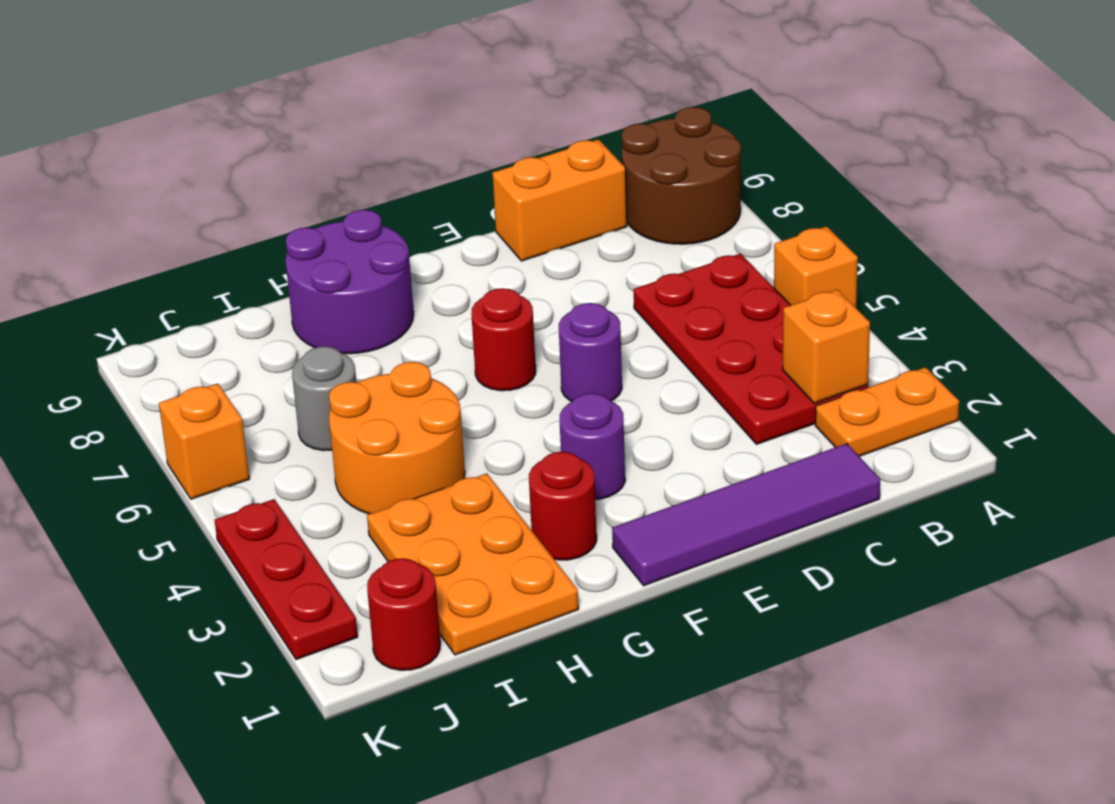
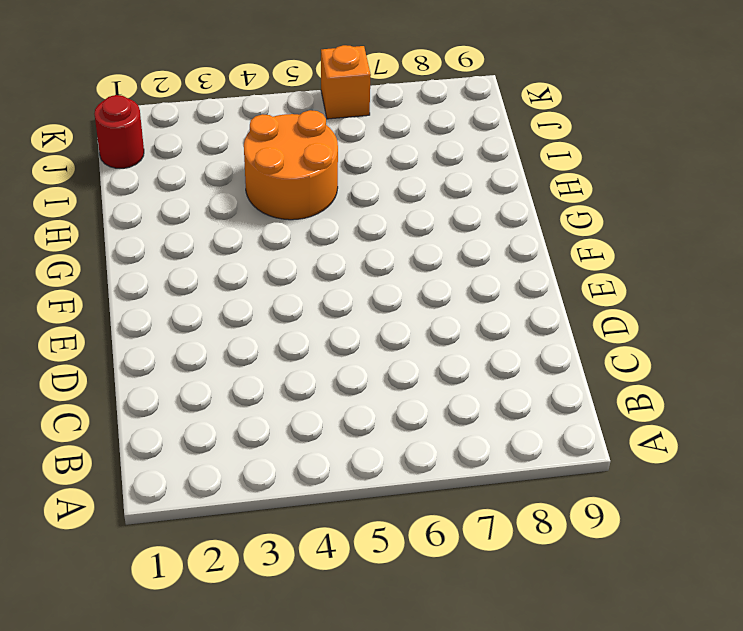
none -> orange plate A2:B2 level 1
none -> orange brick A5 level 1
none -> brown round brick A8:B9 level 1

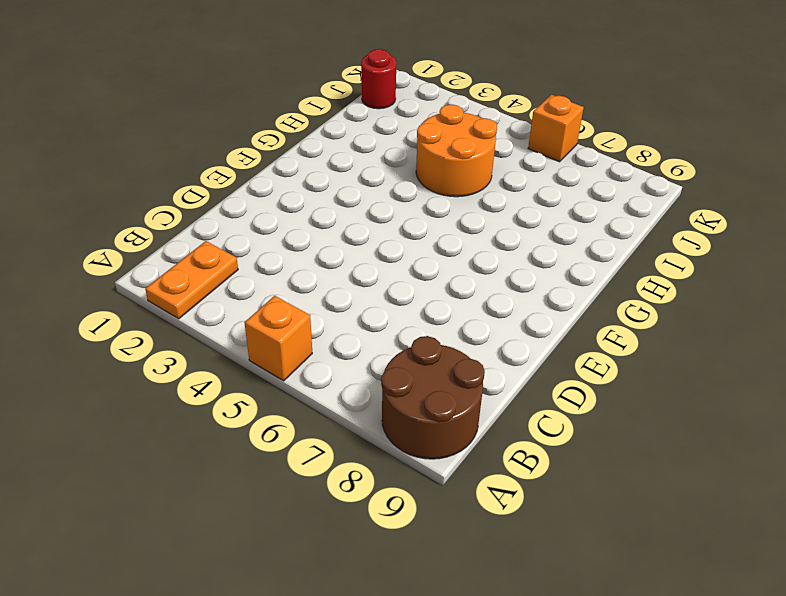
none -> red plate B3:C6 level 1
none -> purple tile C1:F1 level 1
none -> orange brick C9:D9 level 1

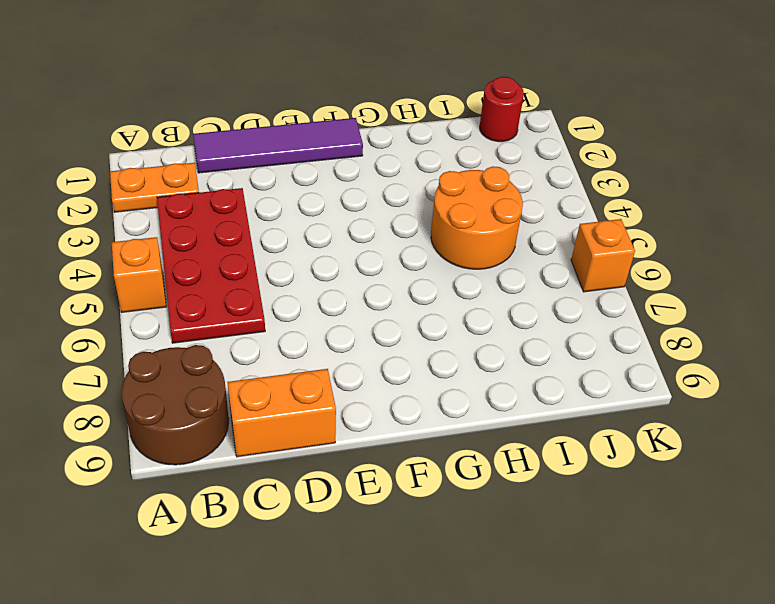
none -> purple round brick E5 level 1
none -> purple round brick F3 level 1
none -> red round brick F6 level 1

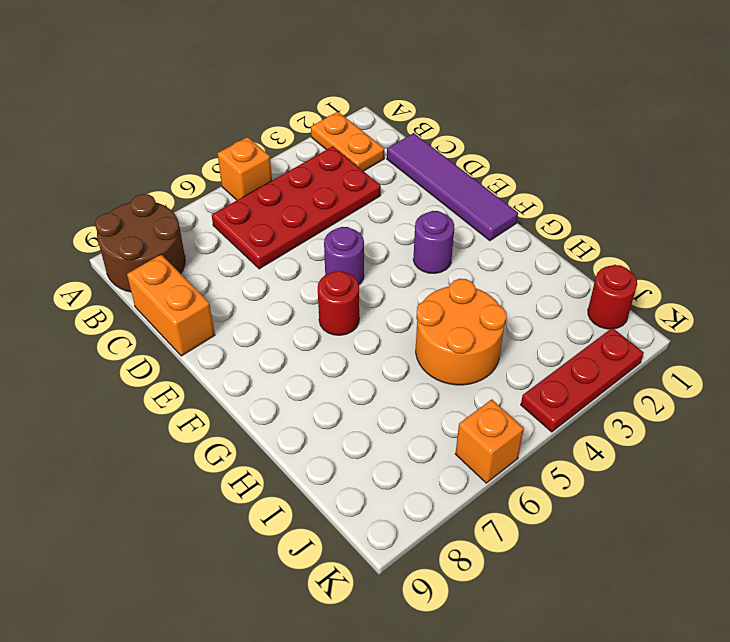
none -> red round brick G2 level 1
none -> purple round brick G8:H9 level 1
none -> orange plate H1:I3 level 1

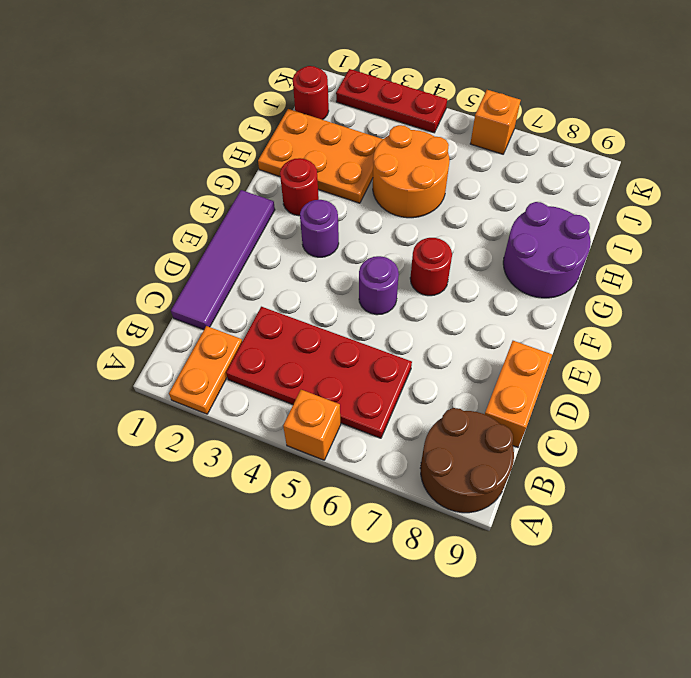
none -> grey round brick I6 level 1
none -> orange brick B3 level 2

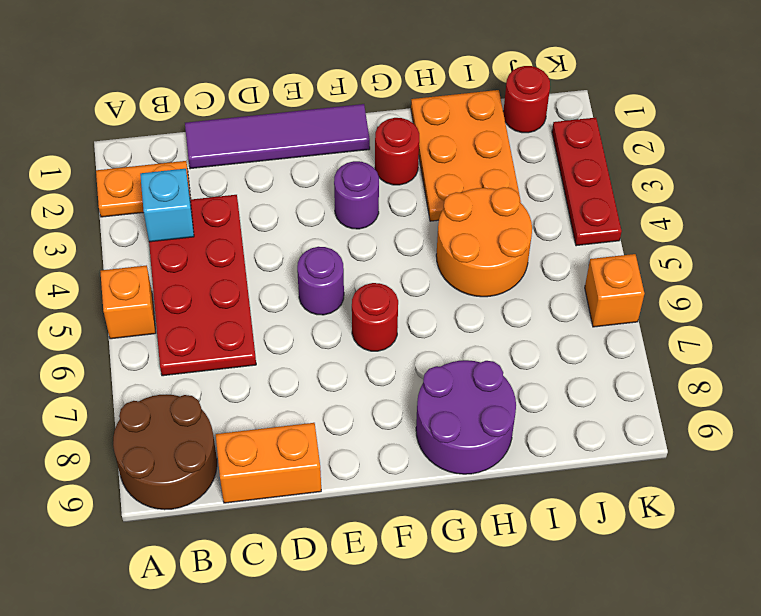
cyan brick B3 level 2 -> orange brick B3 level 2
none -> grey round brick I6 level 1

